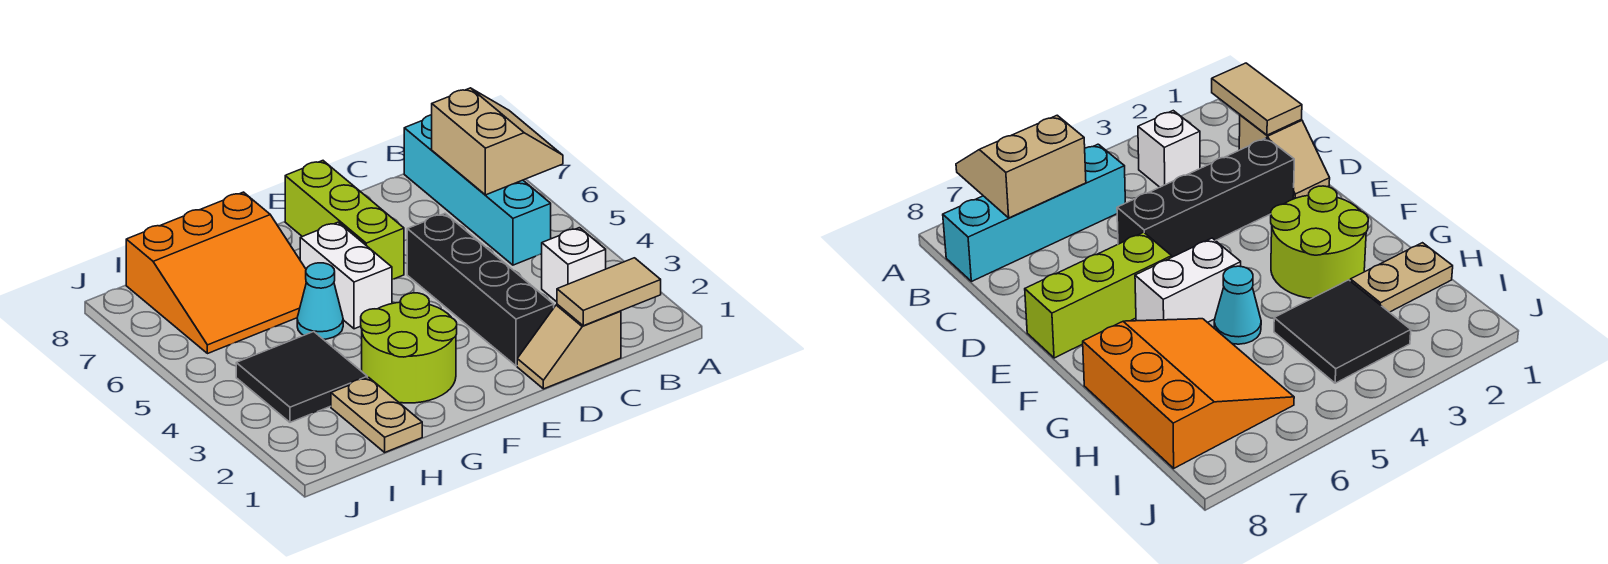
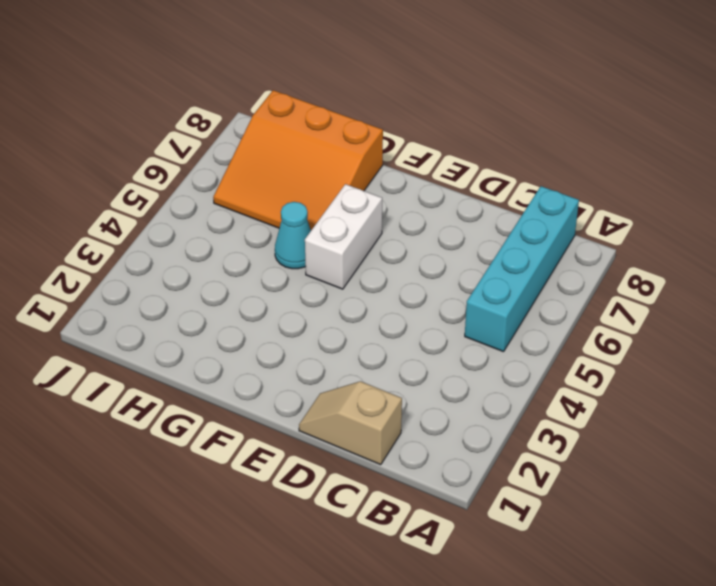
none -> white brick B3 level 1
none -> black brick D2:D5 level 1
none -> lime brick E6:E8 level 1

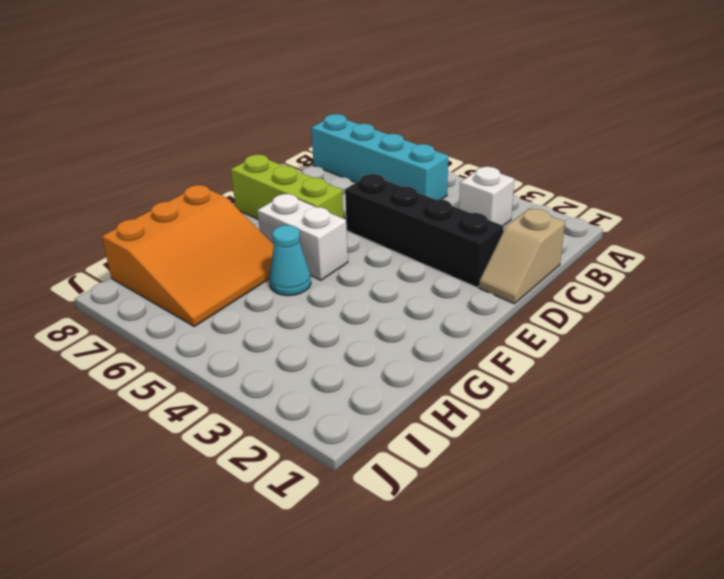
none -> lime round brick F2:G3 level 1
none -> tan plate H1:H2 level 1
none -> black tile H3:I4 level 1

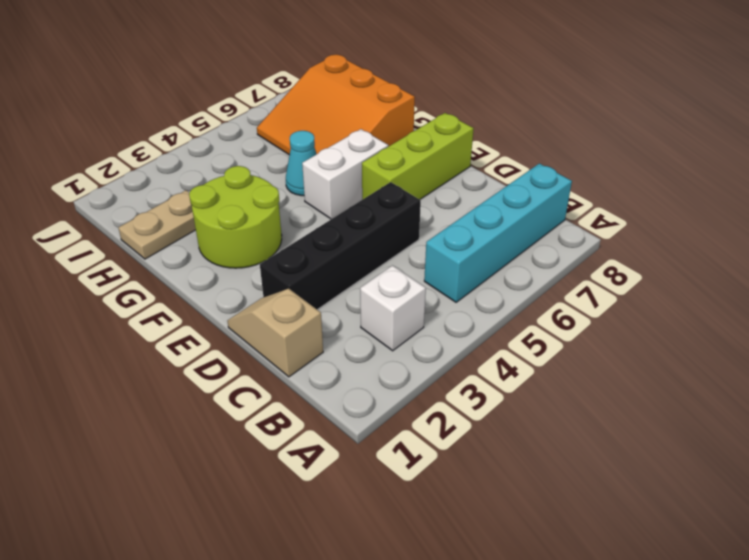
none -> black tile H3:I4 level 1
none -> tan slope A6:B7 level 2 top B
none -> tan tile B1:C1 level 2

